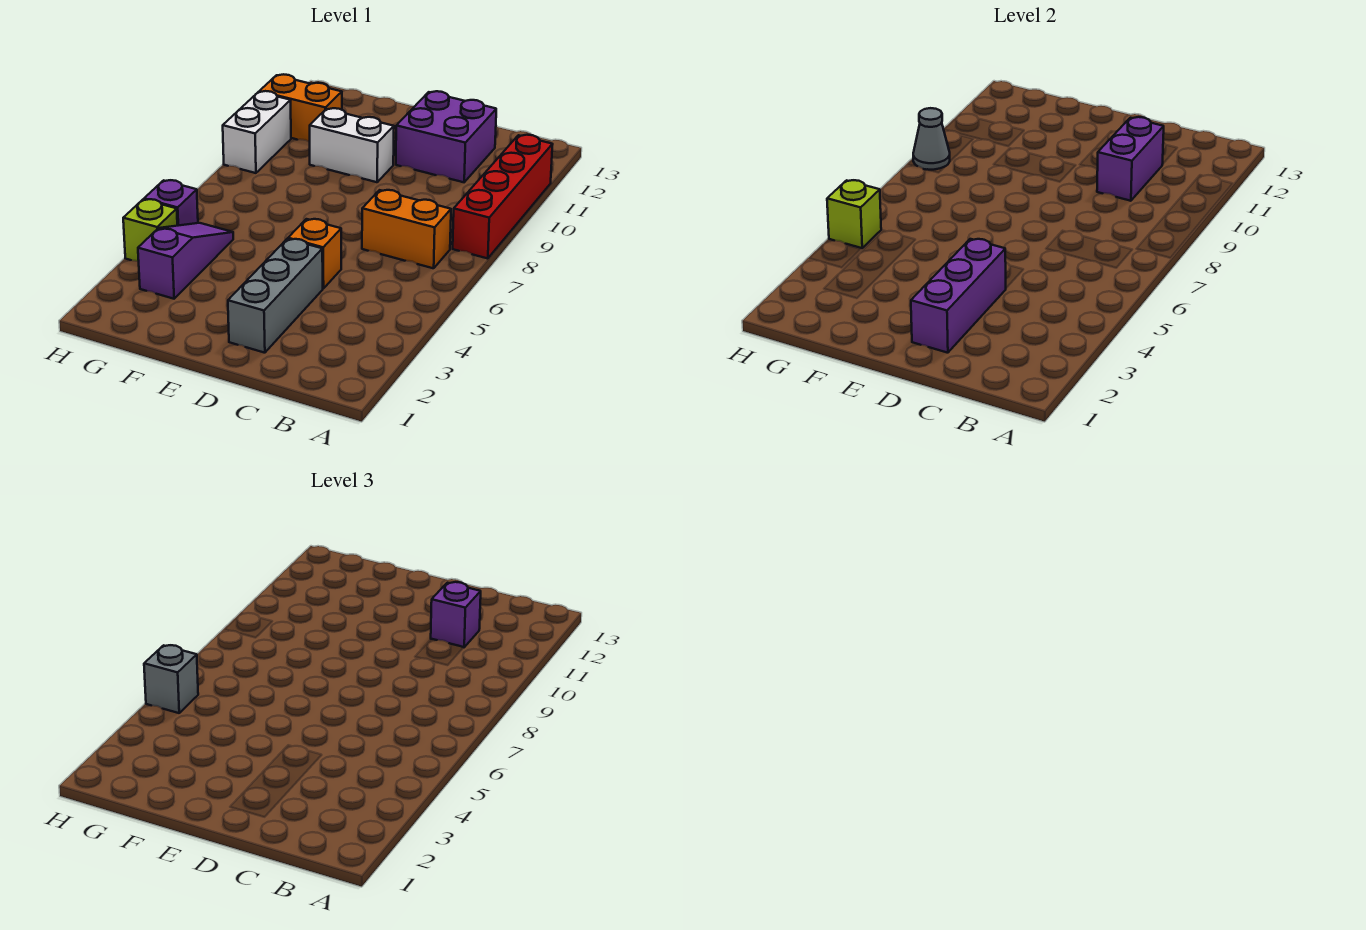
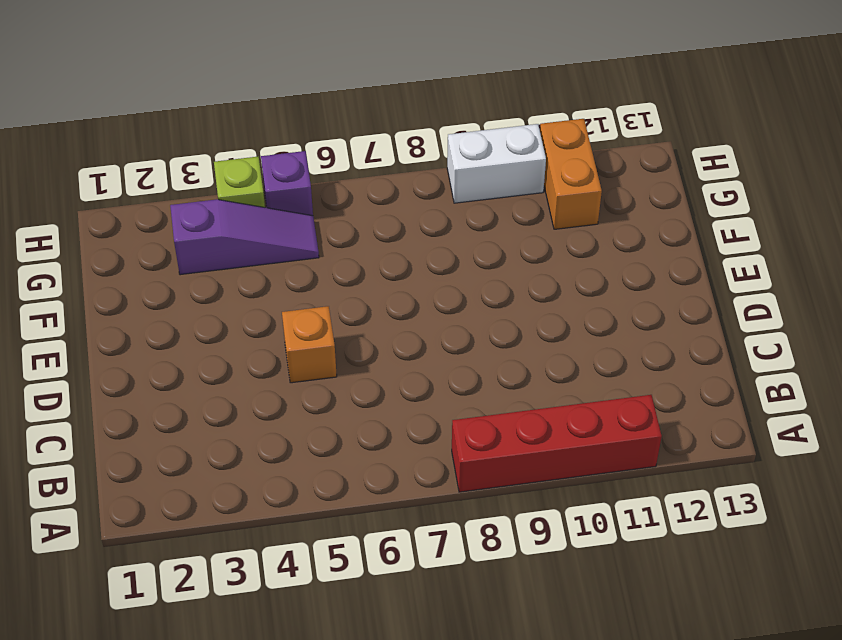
none -> orange brick B7:C7 level 1
none -> purple brick C11:D12 level 1
none -> grey brick D2:D4 level 1

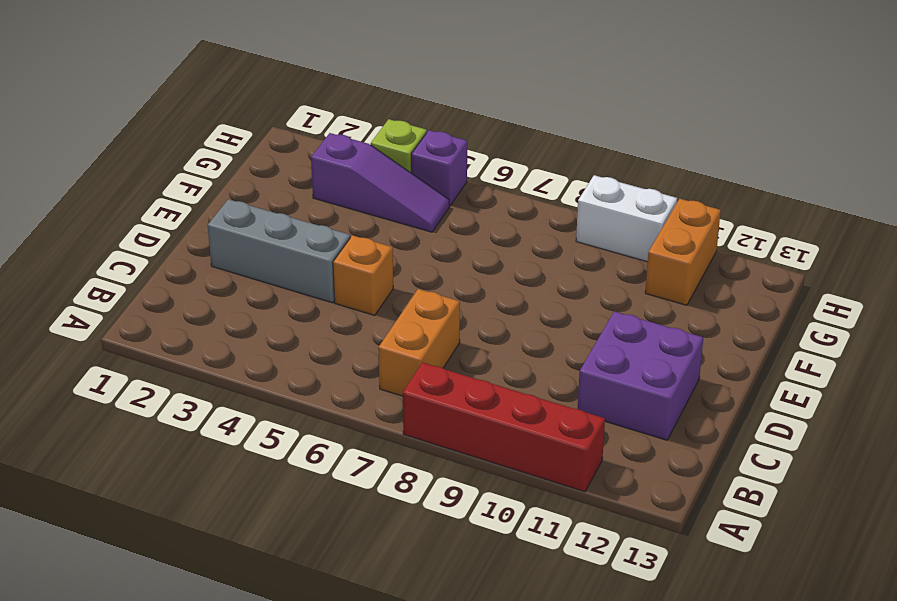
none -> white brick E10:F10 level 1
none -> purple brick C10:C11 level 2
none -> purple brick D2:D4 level 2

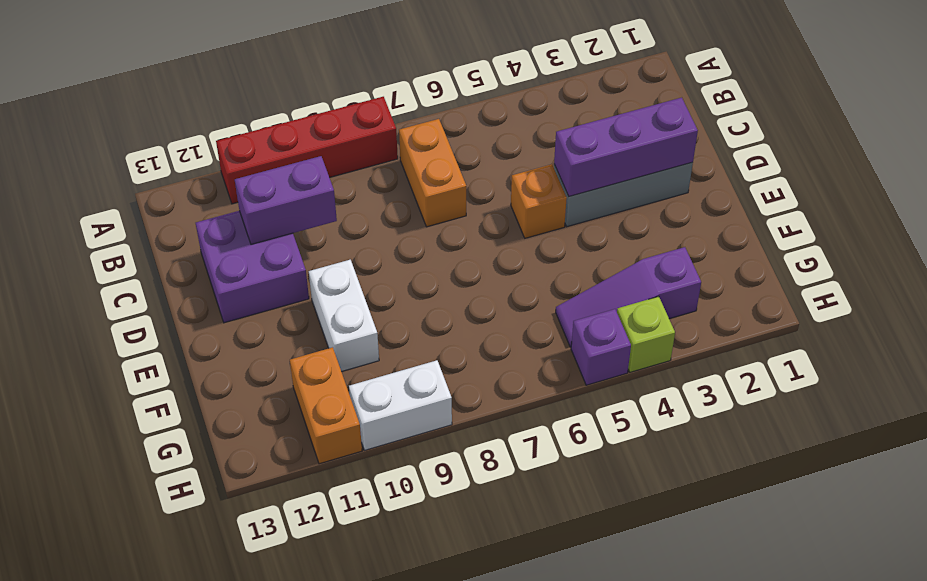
none -> lime brick H5 level 2
none -> grey cone H9 level 2
none -> purple brick C11 level 3

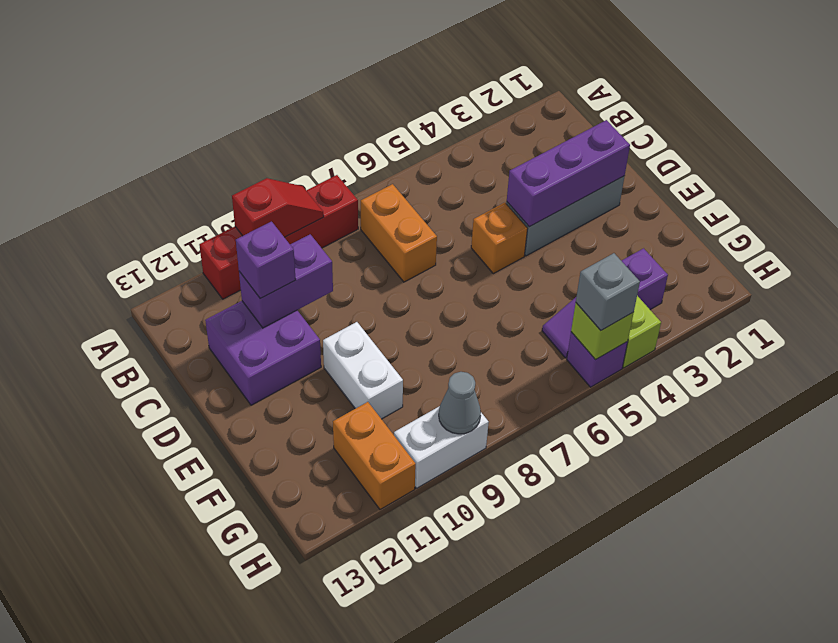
red slope A9:A10 level 2 top 10 -> none

